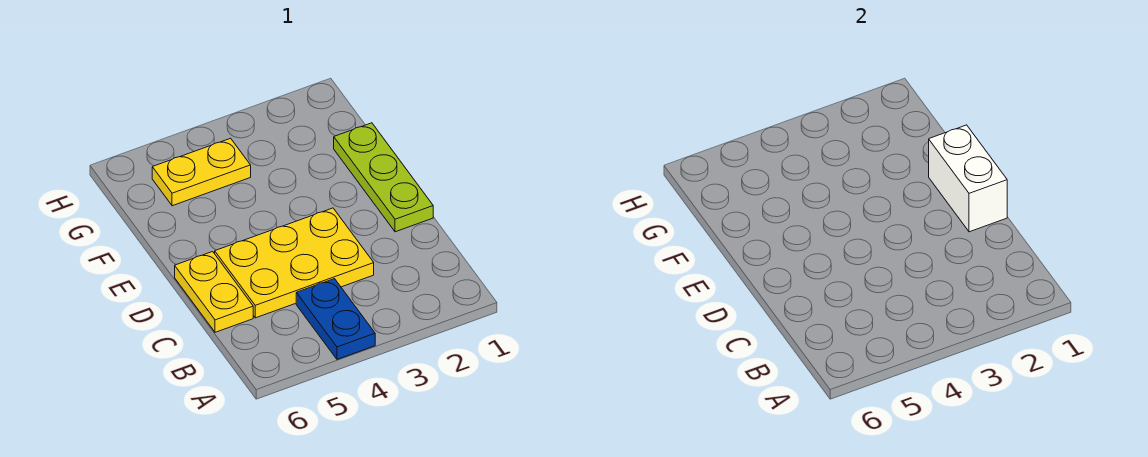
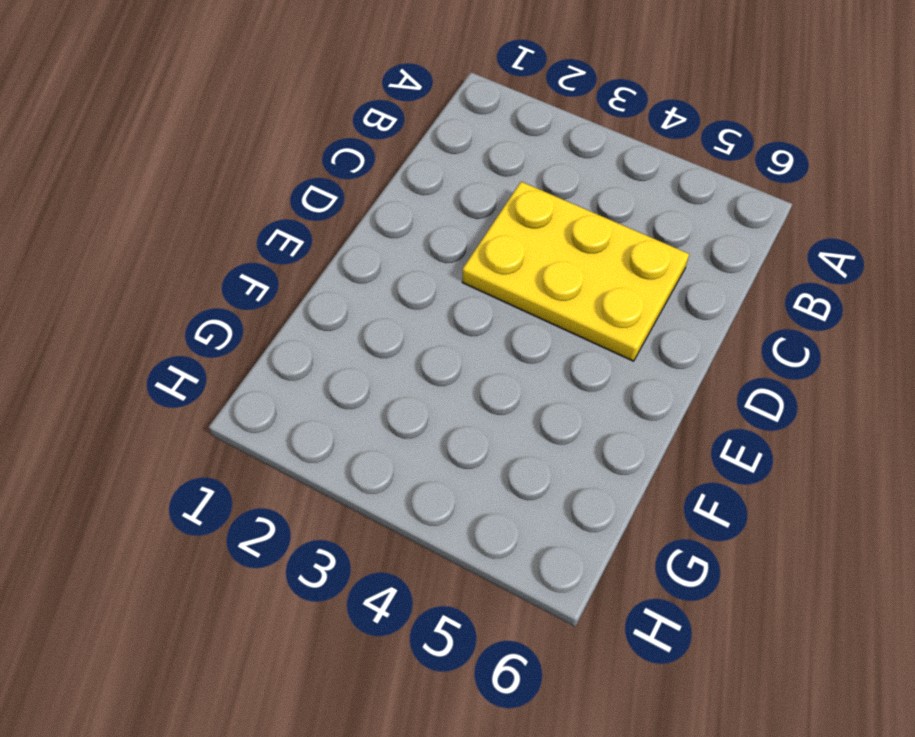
none -> blue plate A4:B4 level 1
none -> yellow plate C6:D6 level 1

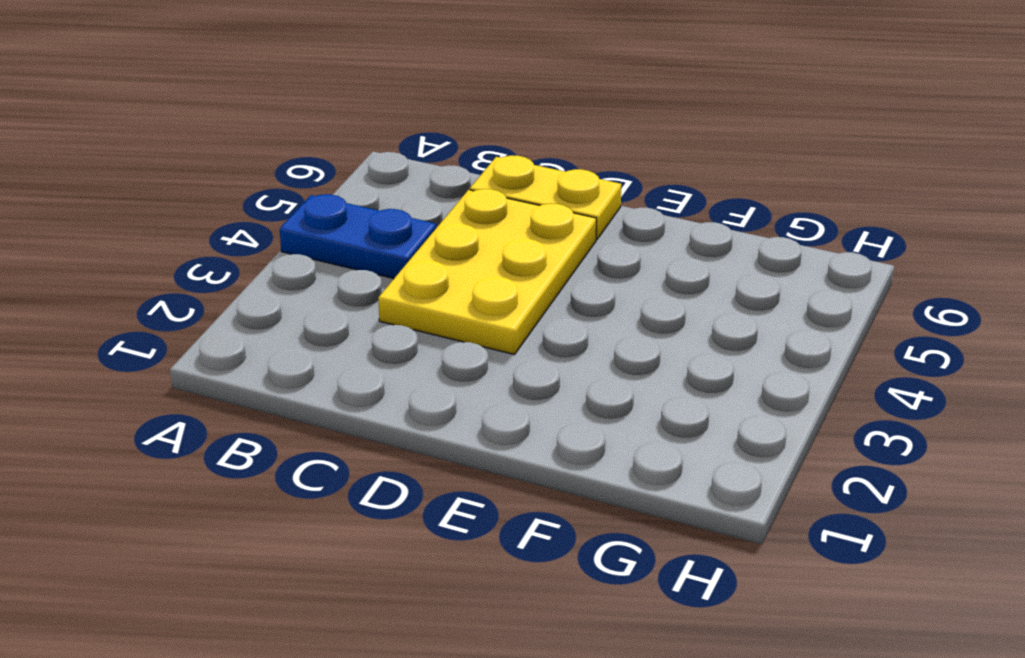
none -> lime plate D1:F1 level 1
none -> yellow plate G4:G5 level 1

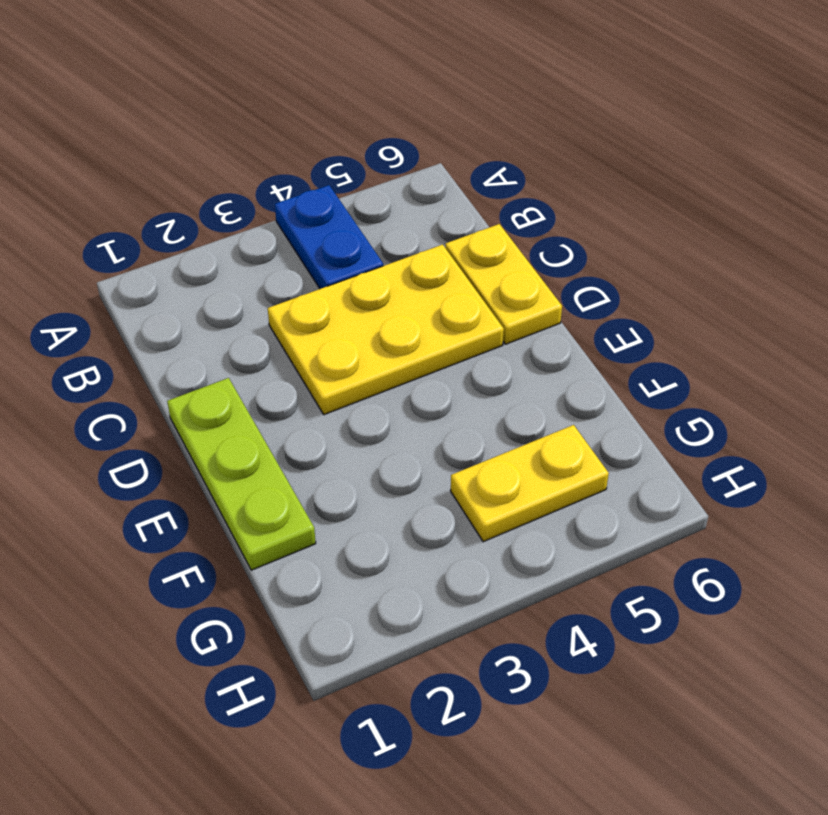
none -> white brick D1:E1 level 2

